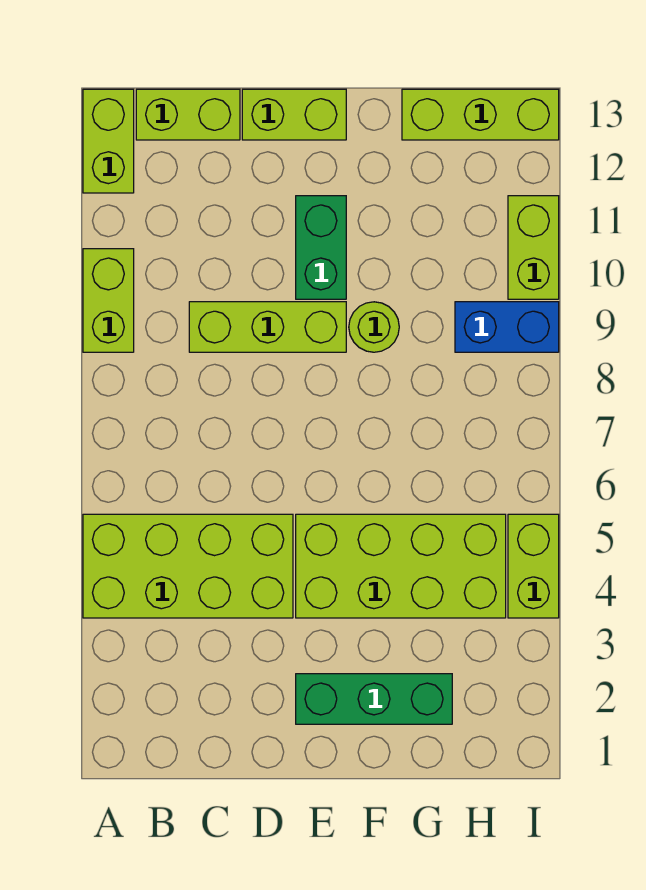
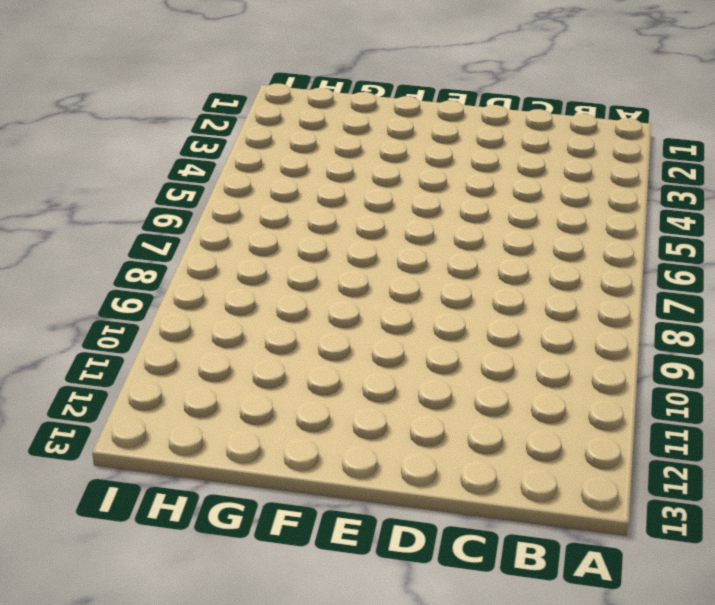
none -> lime brick A4:D5 level 1
none -> lime brick A9:A10 level 1
none -> lime brick A12:A13 level 1

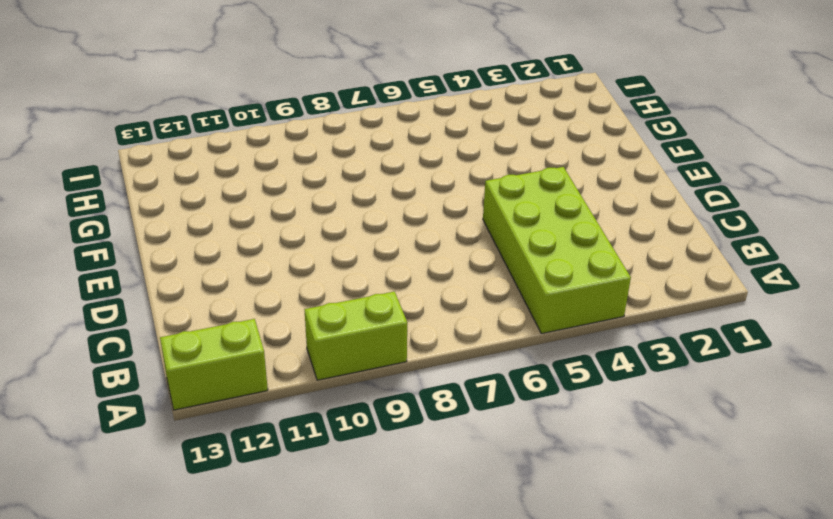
none -> lime brick B13:C13 level 1
none -> lime brick C9:E9 level 1
none -> lime brick D13:E13 level 1

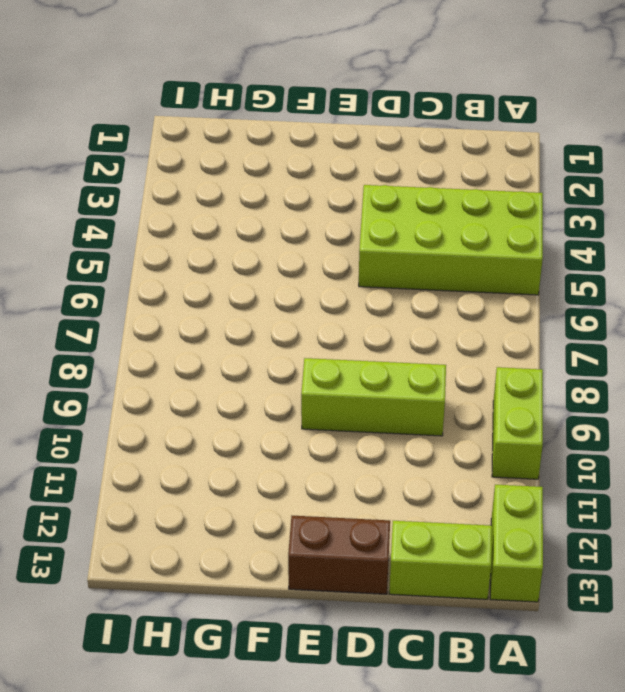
brown brick D13:E13 level 1 -> lime brick D13:E13 level 1
none -> green brick E2:G2 level 1
none -> lime brick E4:H5 level 1
none -> green brick E10:E11 level 1

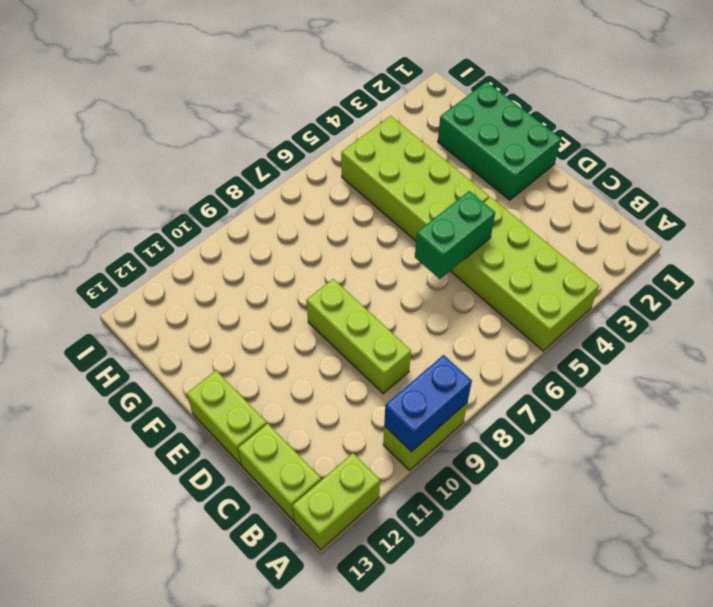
blue brick A9:A10 level 2 -> blue brick H9:I9 level 1
green brick D5:D6 level 2 -> green brick E10:E11 level 1
green brick E1:G2 level 1 -> green brick E2:G2 level 1
none -> lime round brick F9 level 1
none -> lime brick G13:I13 level 1
none -> lime brick I4:I5 level 1

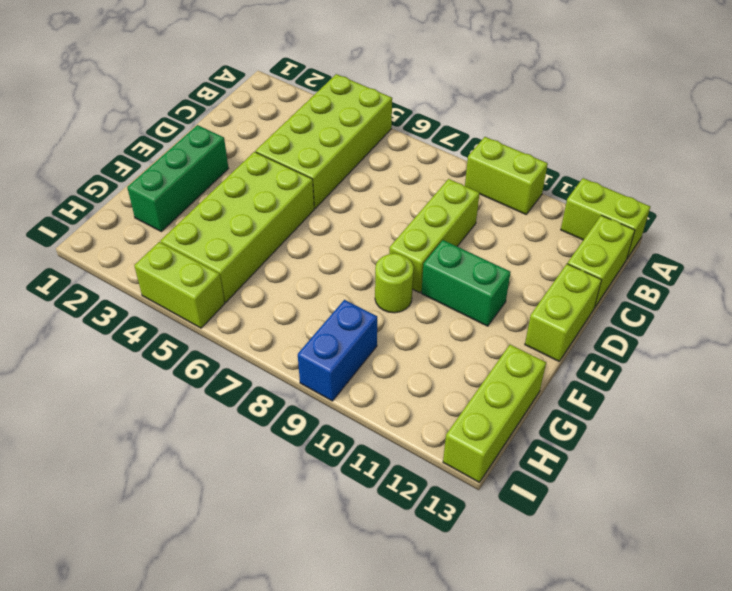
none -> lime brick I10:I11 level 1

